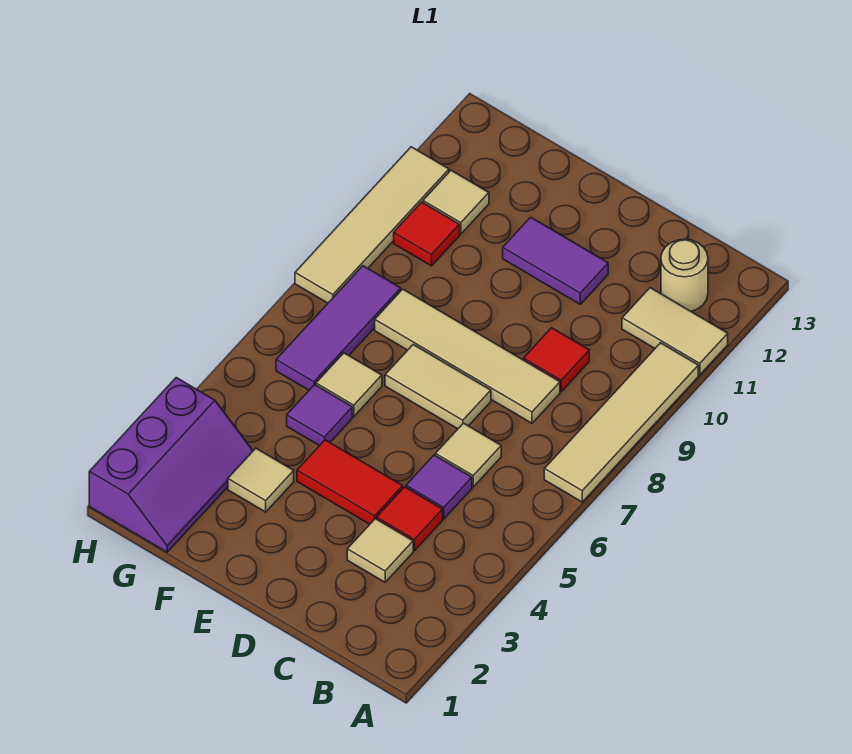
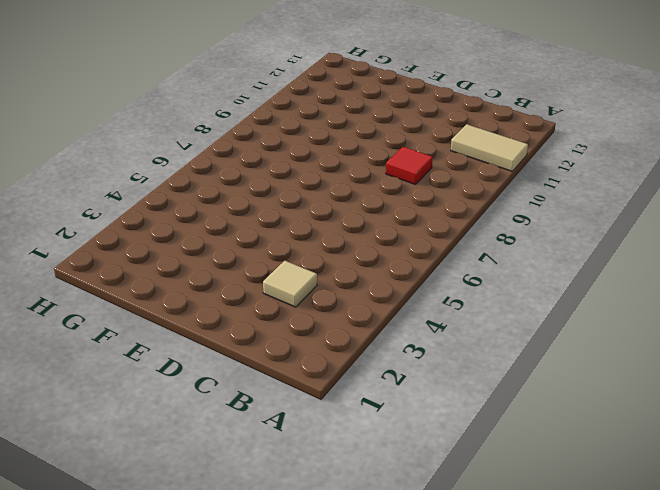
none -> tan tile A7:A10 level 1
none -> tan round brick B12 level 1
none -> red tile C4 level 1

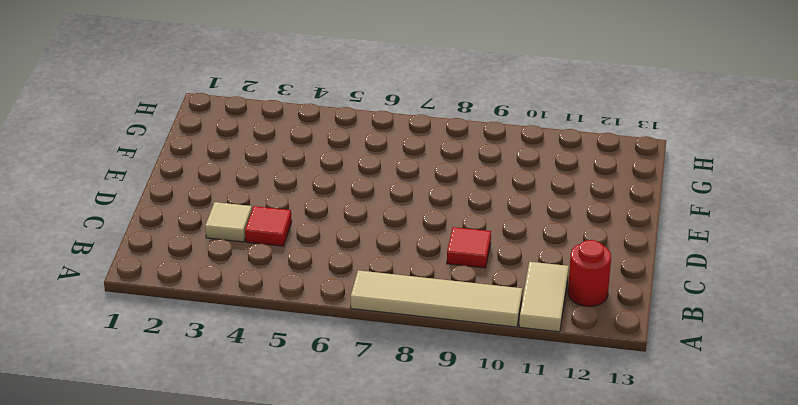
red round brick B12 level 1 -> tan round brick B12 level 1
none -> purple tile C5 level 1
none -> tan tile C6 level 1
none -> tan tile C8:F8 level 1

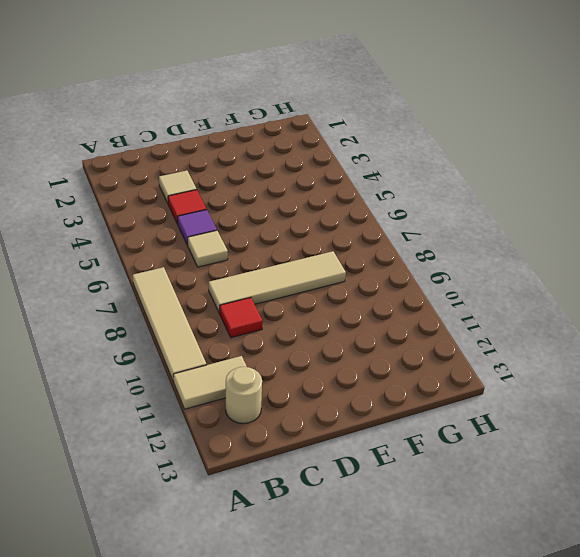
none -> red tile D4:E4 level 1
none -> tan tile D7:E7 level 1
none -> purple tile D11:E11 level 1

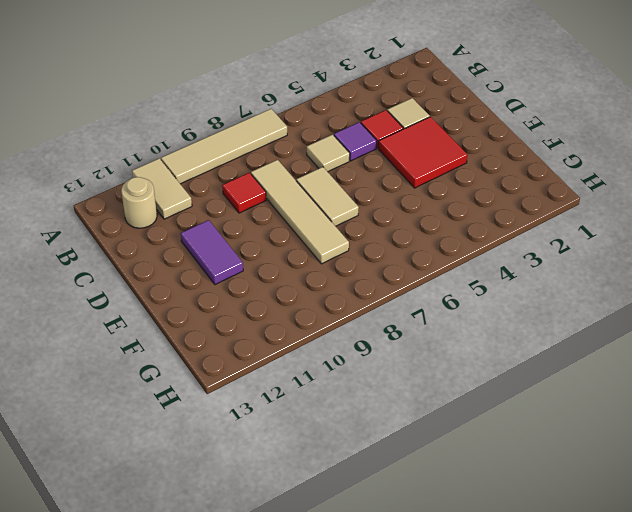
red tile D3:E4 level 1 -> red tile D4:E4 level 1
none -> tan tile F3 level 1
none -> purple tile F5 level 1
none -> tan tile F6 level 1

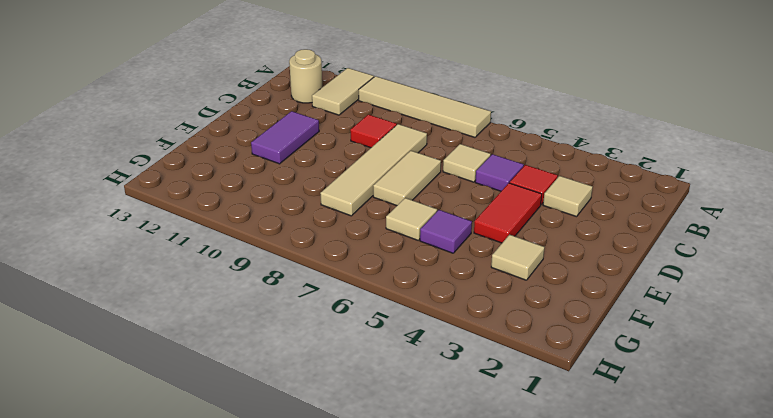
none -> purple slope G1:H3 level 1 top H
none -> purple tile G6:G8 level 1
none -> red tile G10 level 1

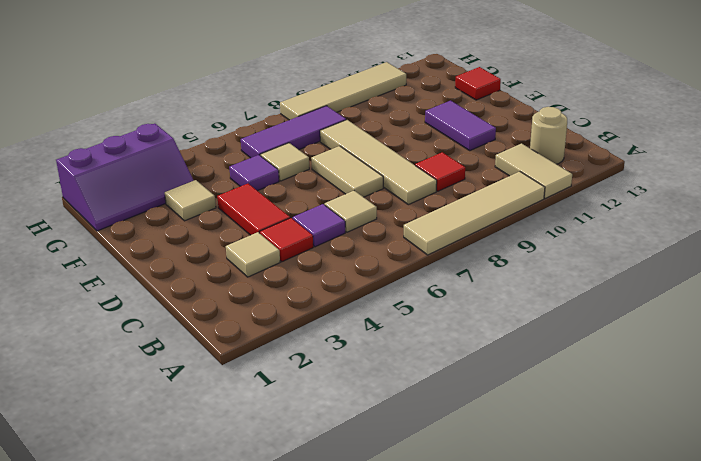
red tile F13 level 1 -> red tile G10 level 1
none -> tan tile G11 level 1

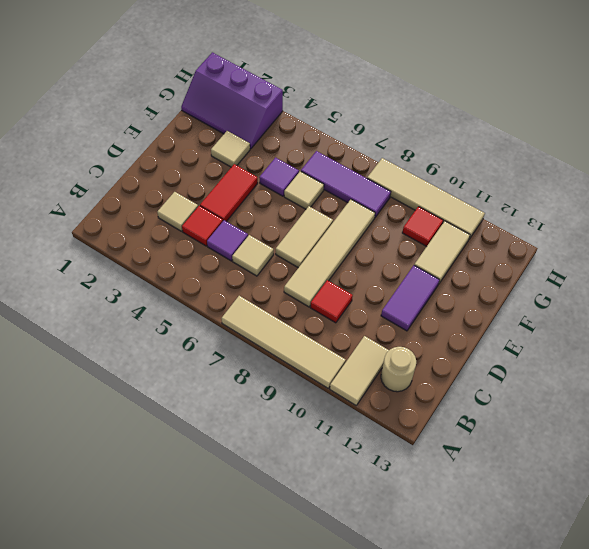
tan tile F11:G11 level 1 -> tan tile G11 level 1

